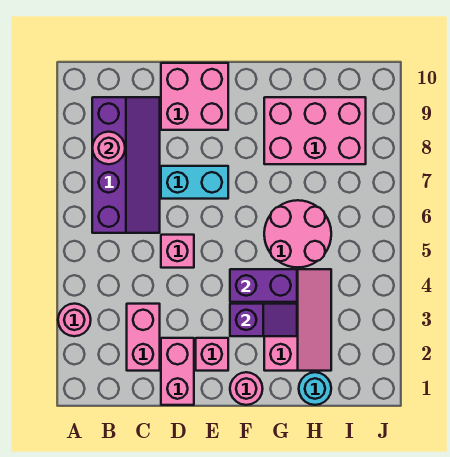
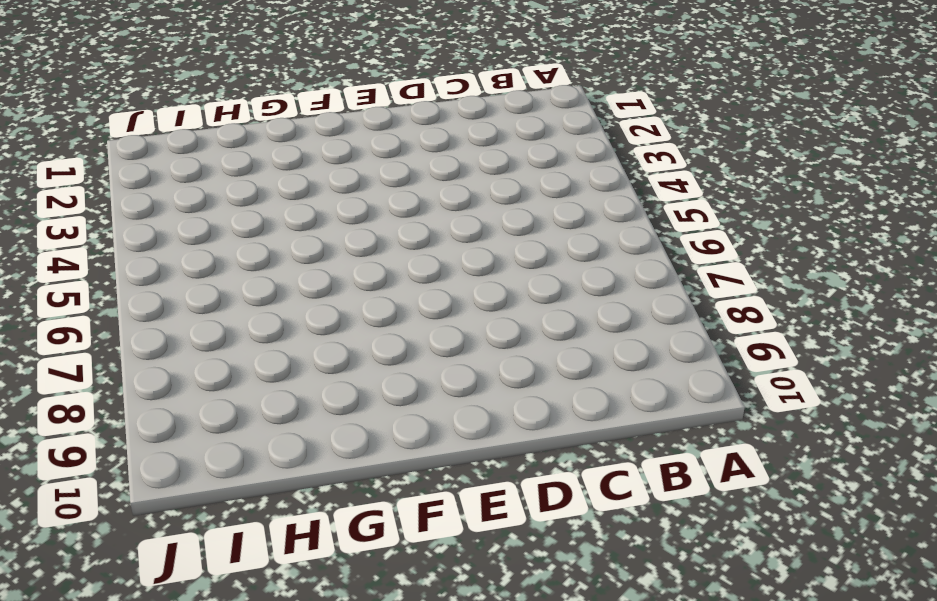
none -> pink round brick A3 level 1
none -> purple slope B6:C9 level 1 top B
none -> pink brick C2:C3 level 1

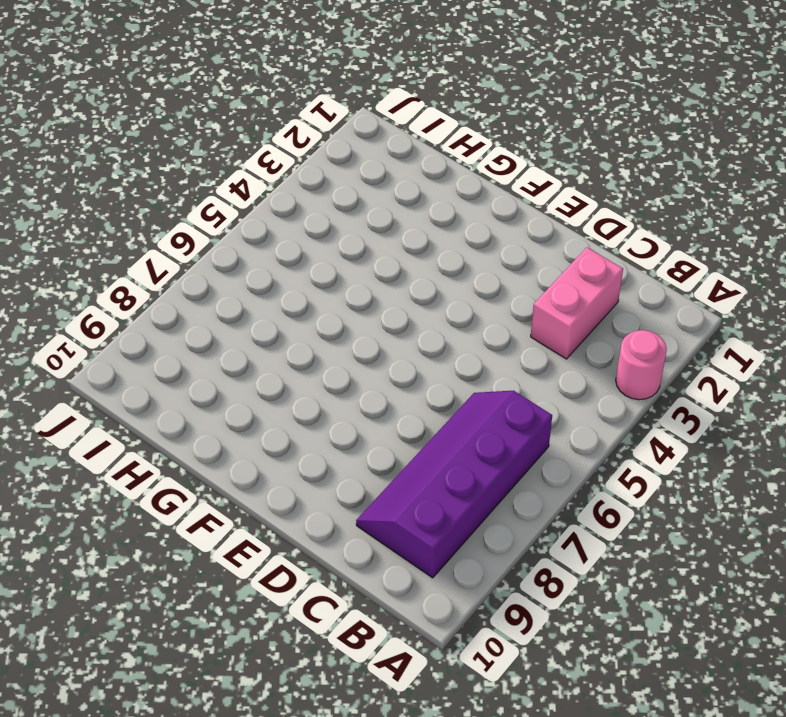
none -> pink brick D1:D2 level 1
none -> pink brick D5 level 1
none -> cyan brick D7:E7 level 1

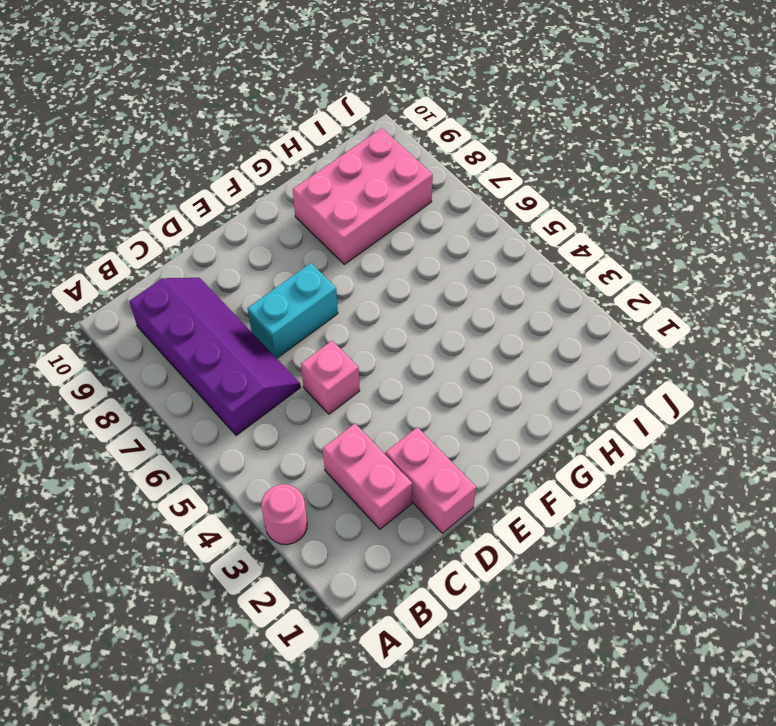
none -> pink brick D9:E10 level 1
none -> pink brick E2 level 1
none -> pink round brick F1 level 1

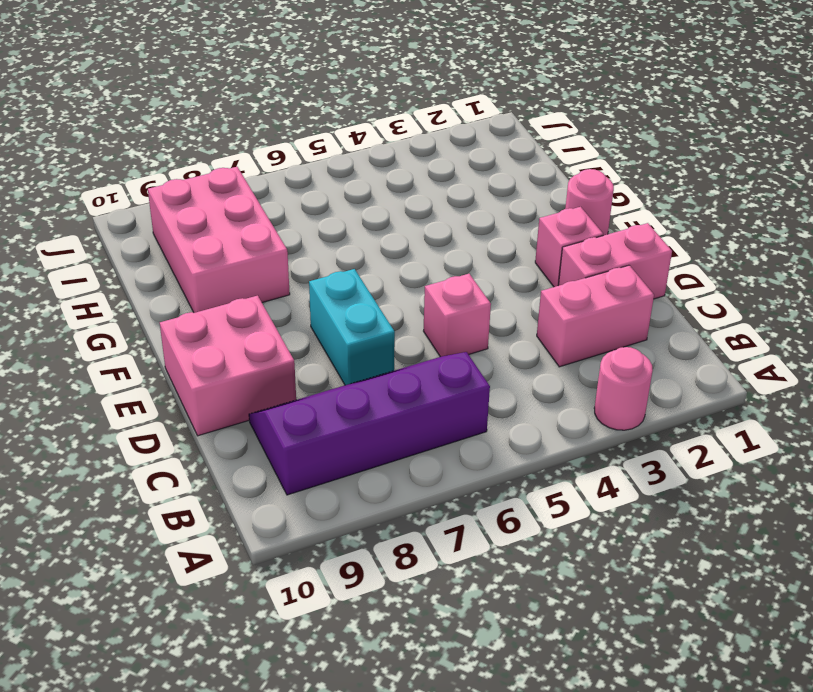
none -> pink slope G2:H4 level 1 top G
none -> pink round brick G5:H6 level 1
none -> cyan round brick H1 level 1

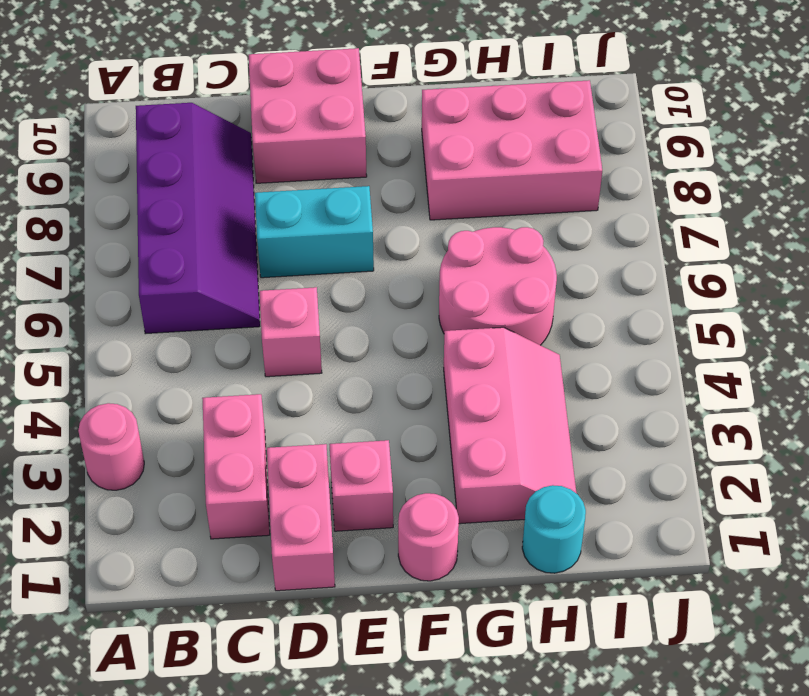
none -> pink round brick B8 level 2
none -> purple slope F3:G3 level 2 top F
none -> purple brick F4:G4 level 2

